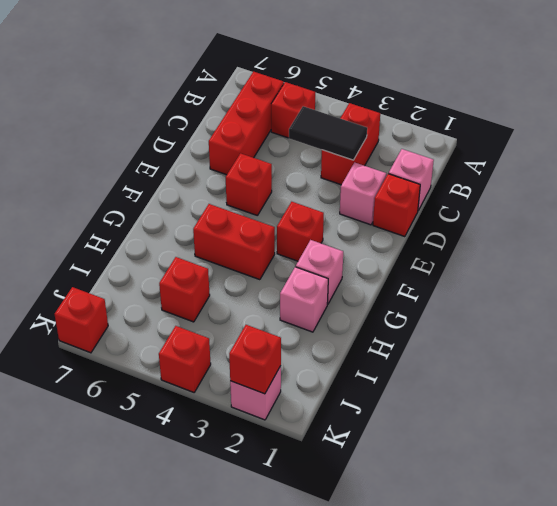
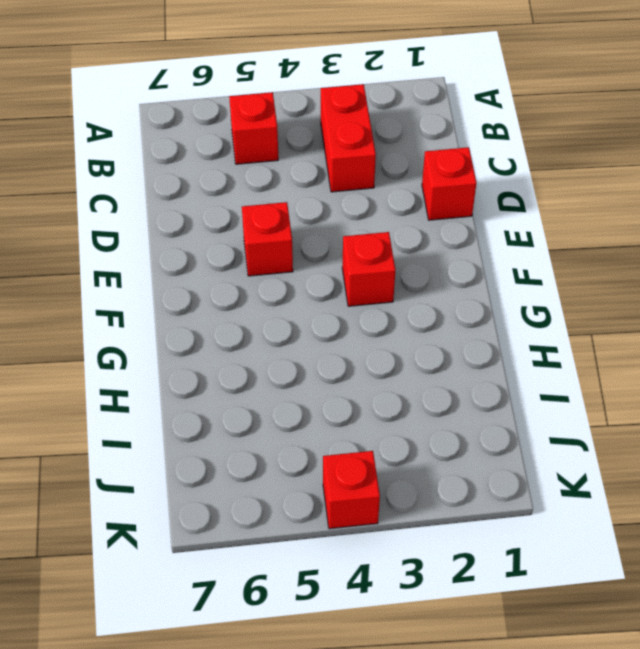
none -> red brick B6:D6 level 1
none -> pink brick C1 level 1
none -> pink brick D2 level 1

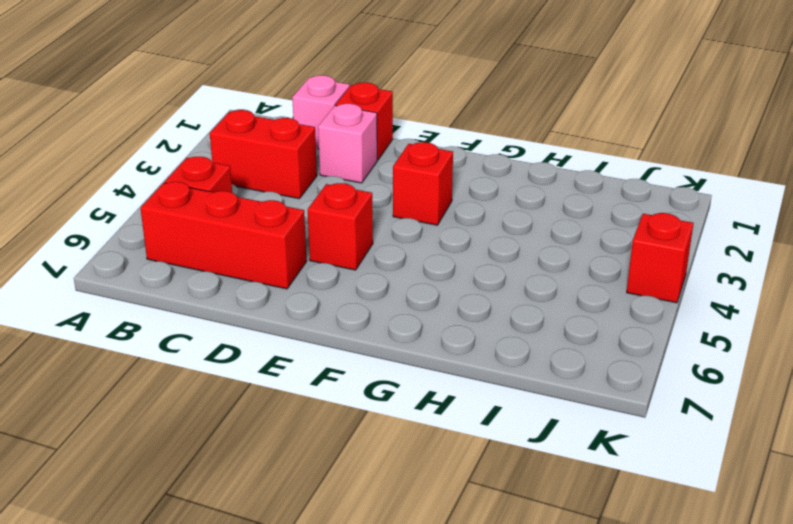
none -> pink brick G2 level 1
none -> red brick G4:G5 level 1
none -> pink brick H2 level 1

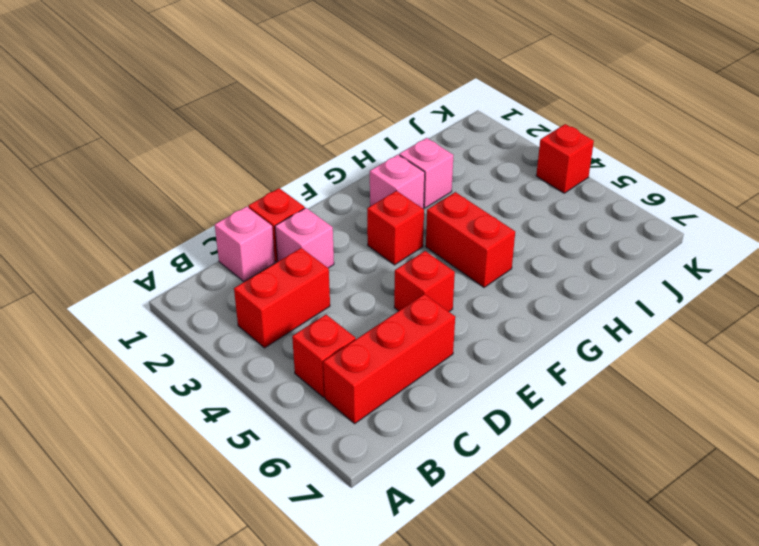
none -> red brick I5 level 1
none -> pink brick K2 level 1
none -> red brick K7 level 1

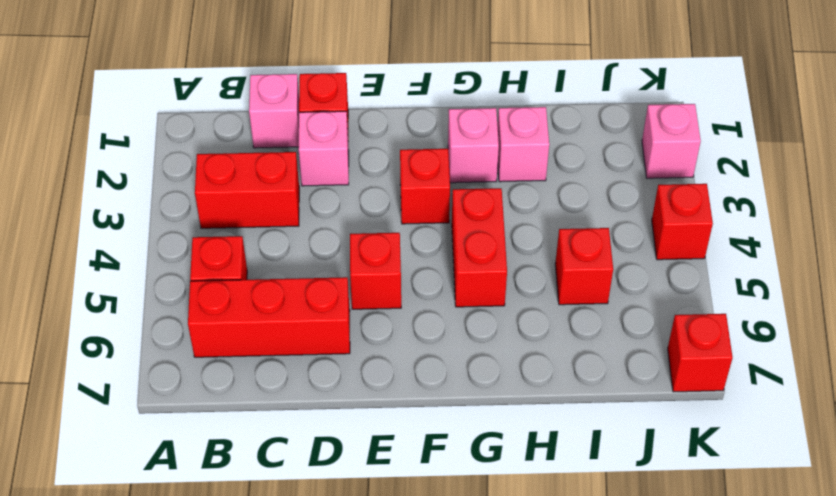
none -> black tile C3:C4 level 2
none -> red brick K2 level 2

